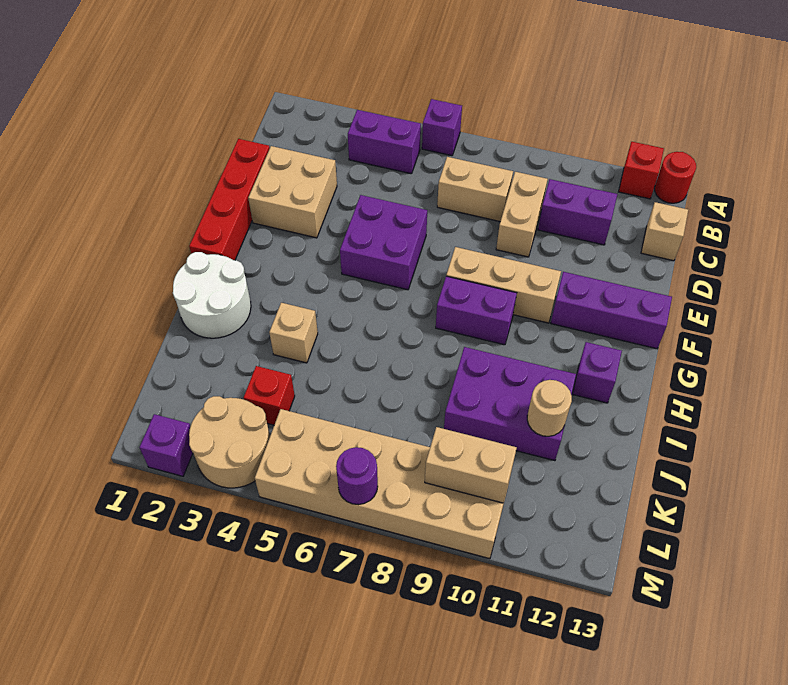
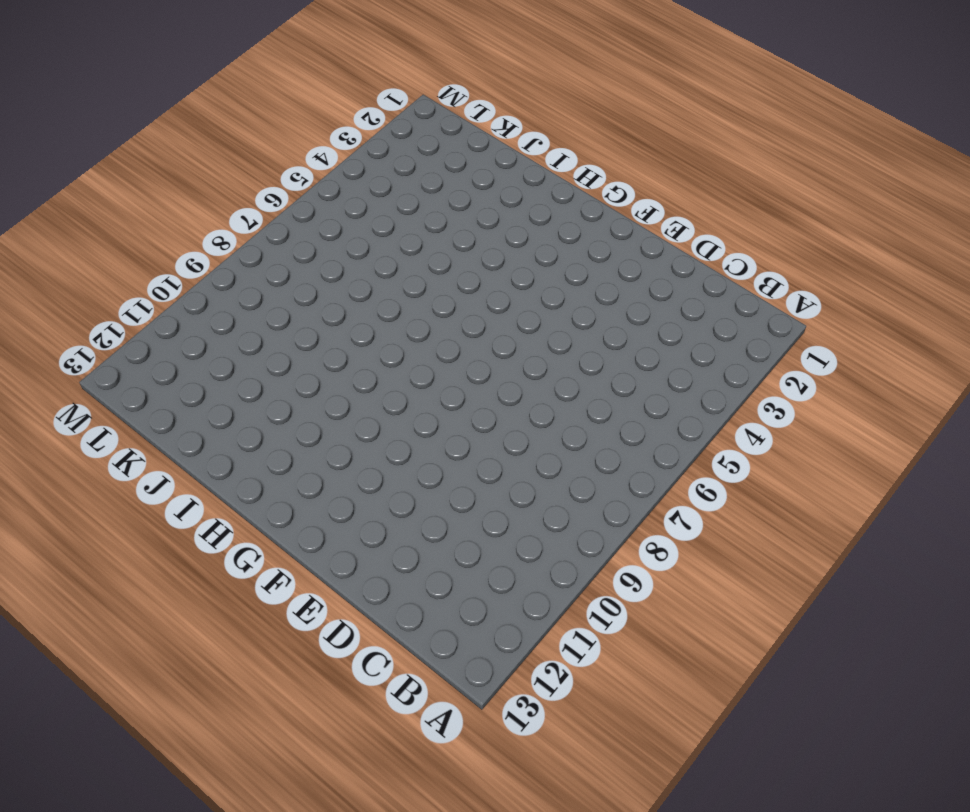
none -> purple brick A6 level 1
none -> red brick A12 level 1
none -> red round brick A13 level 1

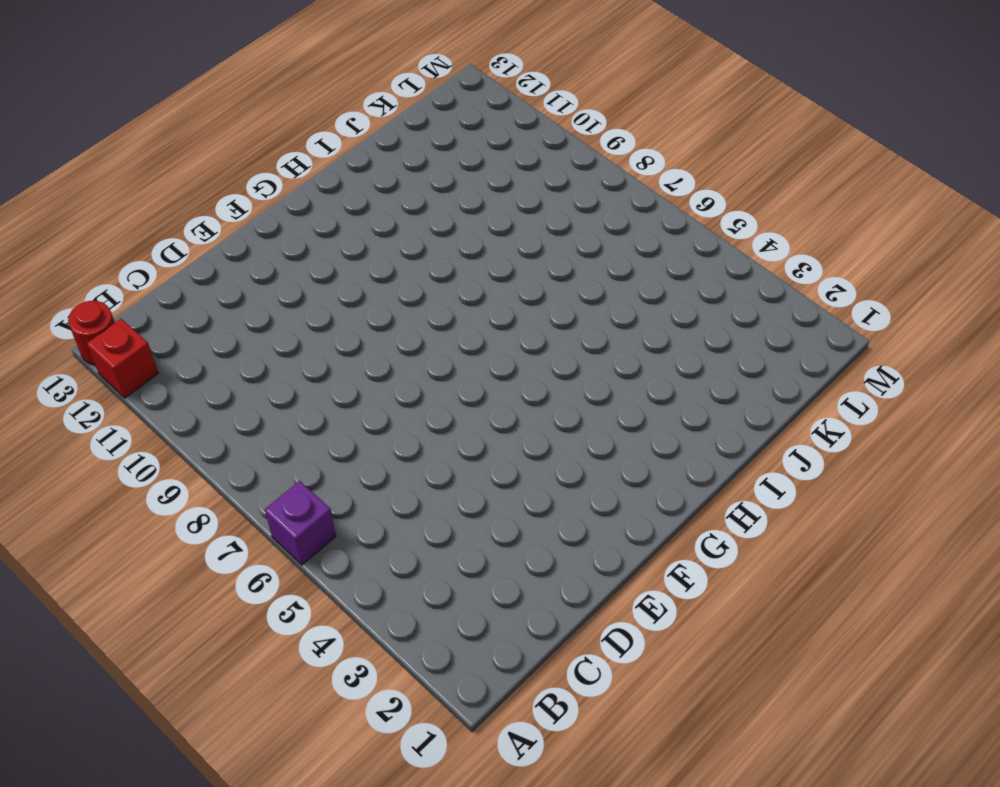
none -> purple brick B4:B5 level 1
none -> tan brick C7:C8 level 1
none -> tan brick C9:D9 level 1

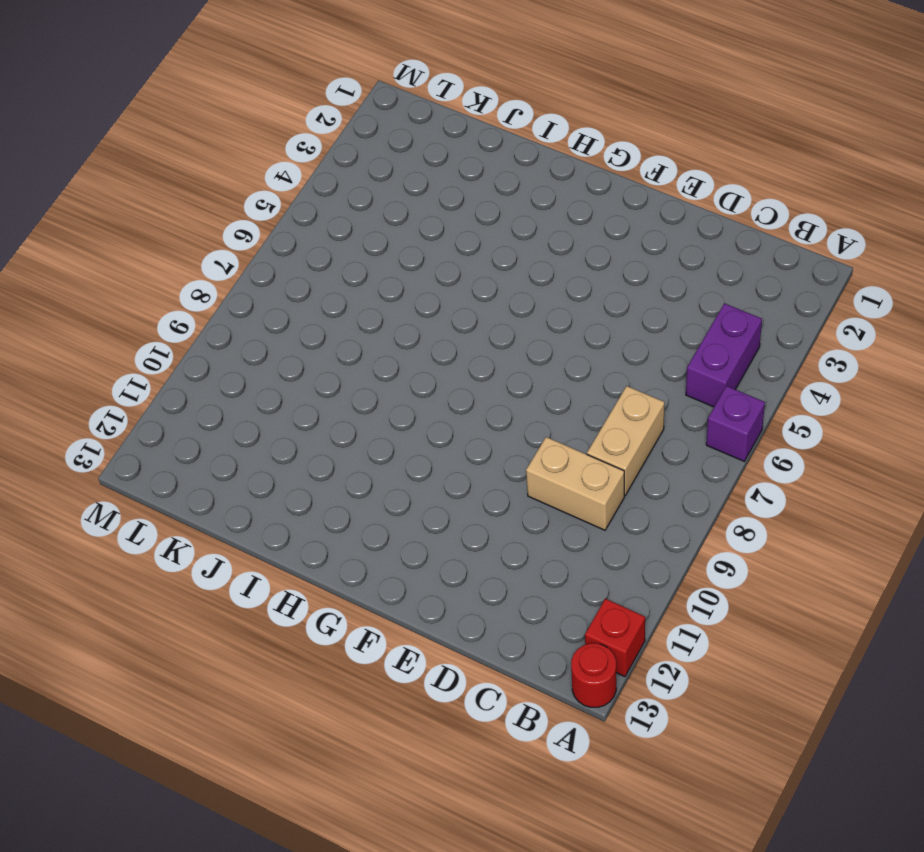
none -> purple brick C10:C11 level 1
none -> tan brick C13 level 1
none -> red brick D1:G1 level 1

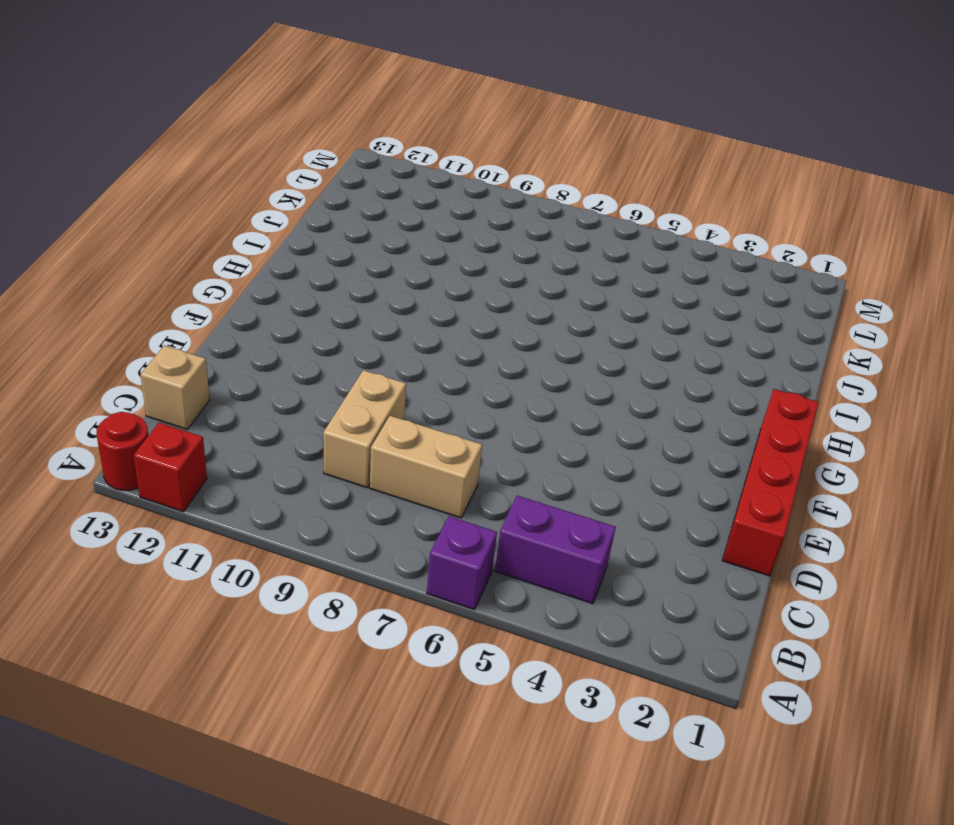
none -> purple brick C10:C11 level 1
none -> tan brick D2:E3 level 1
none -> purple brick E5:F6 level 1

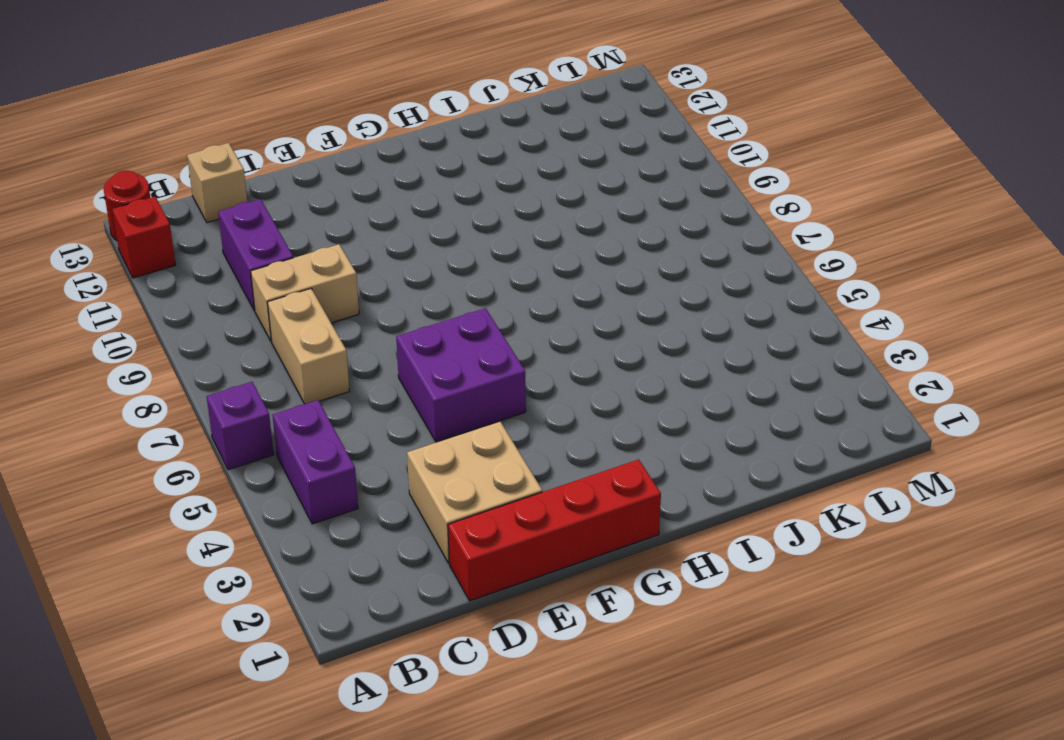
none -> tan brick F8:F10 level 1
none -> purple brick F11:F13 level 1
none -> purple brick G8:G9 level 1

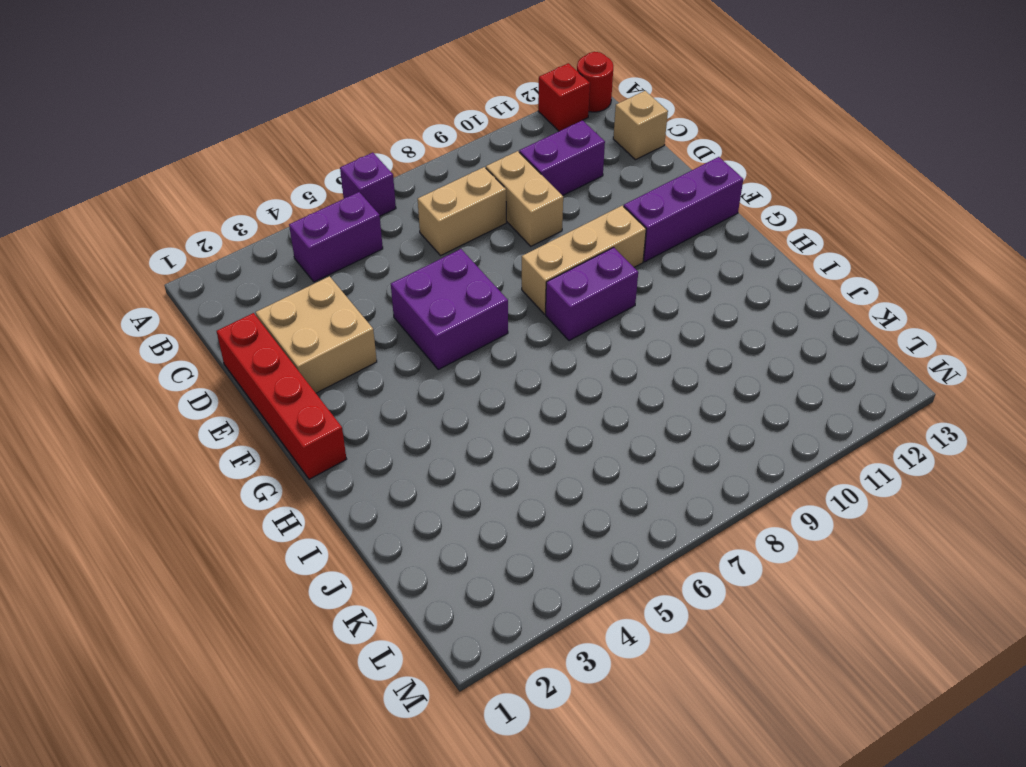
none -> white round brick H1:I2 level 1
none -> purple brick H12 level 1
none -> tan brick I4 level 1

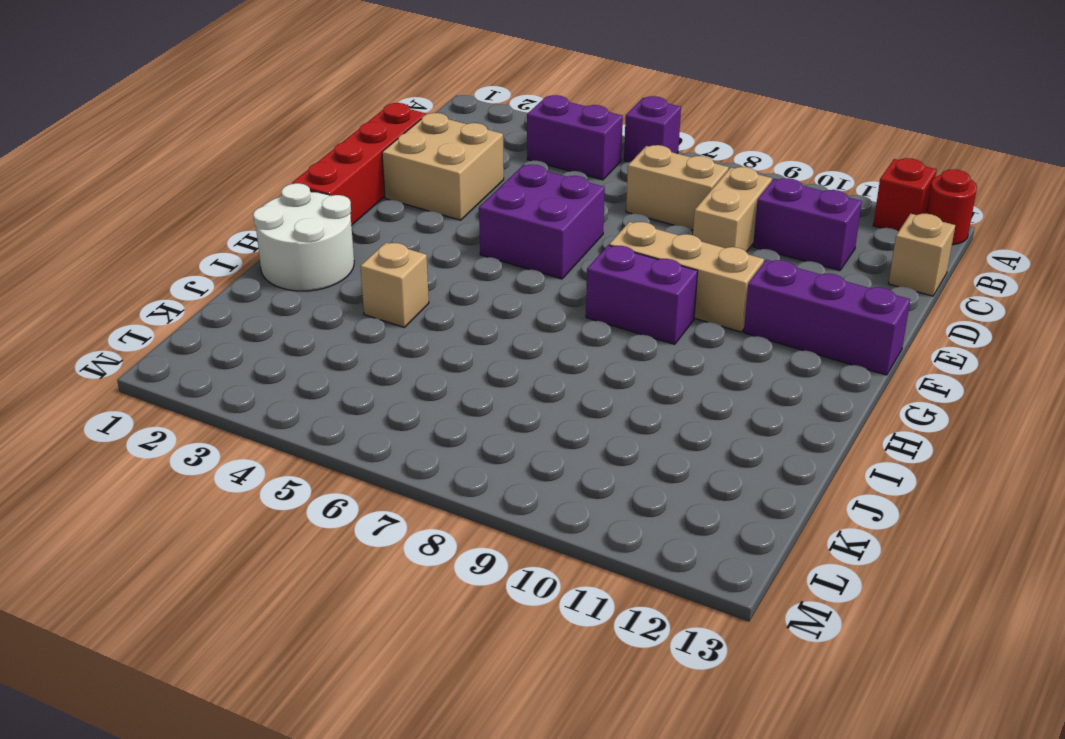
none -> purple brick H12 level 1
none -> purple brick I9:J11 level 1
none -> red brick K4 level 1

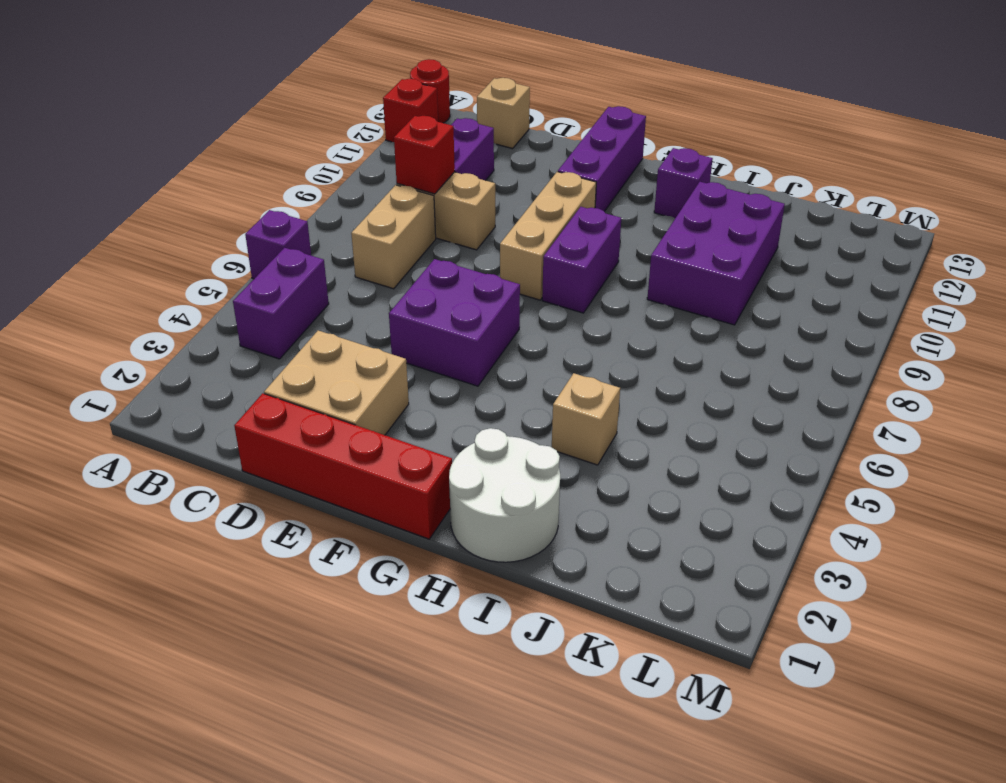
red brick C9 level 2 -> red brick K4 level 1
none -> tan round brick L3:M4 level 1
none -> tan brick L5:M10 level 1
none -> purple brick M2 level 1

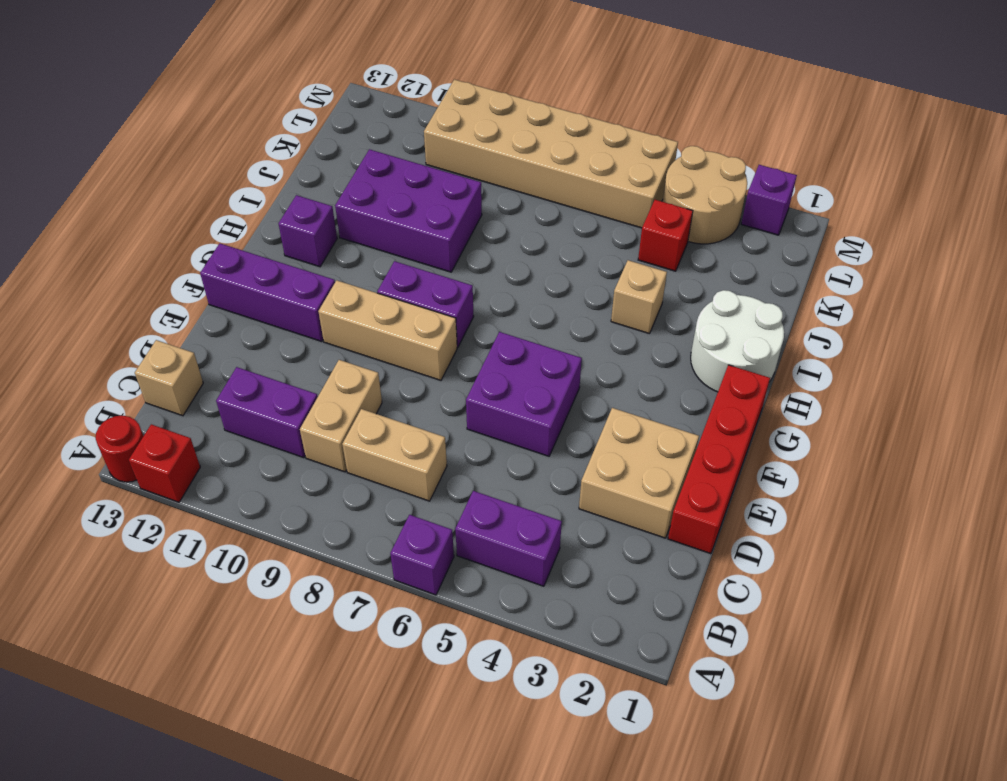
none -> tan round brick J11 level 2
none -> tan brick L9:L10 level 2
none -> purple round brick M7 level 2

